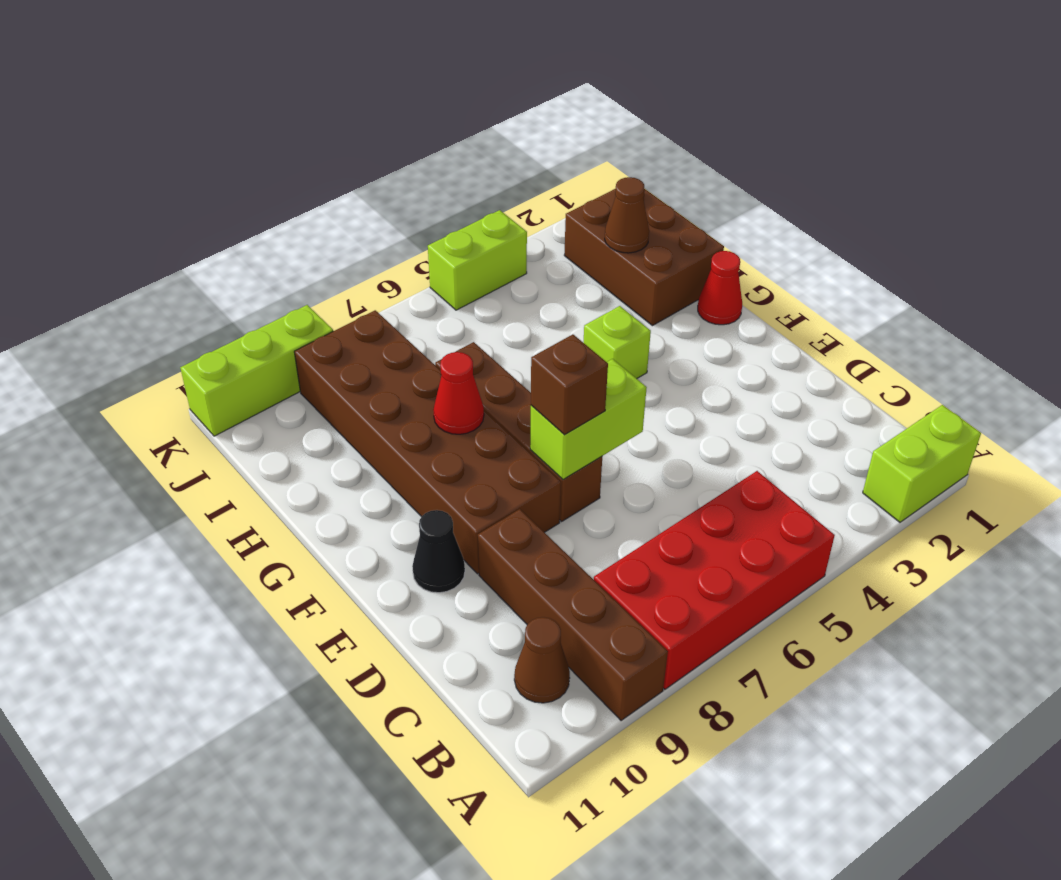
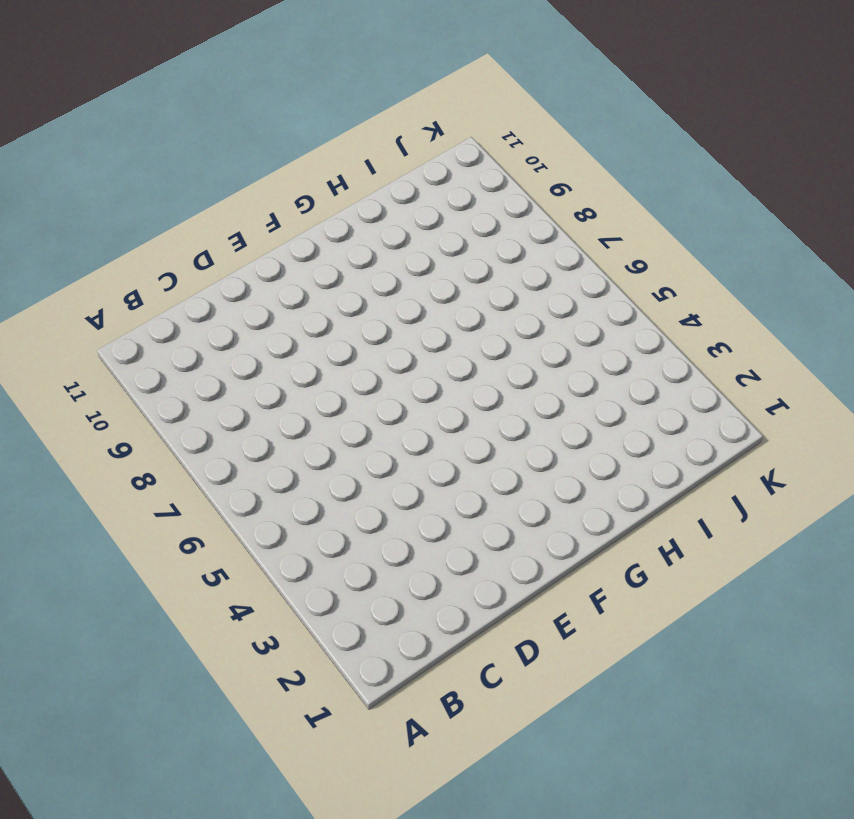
none -> lime brick A1:A2 level 1
none -> red brick A5:B8 level 1
none -> brown brick A9:D9 level 1

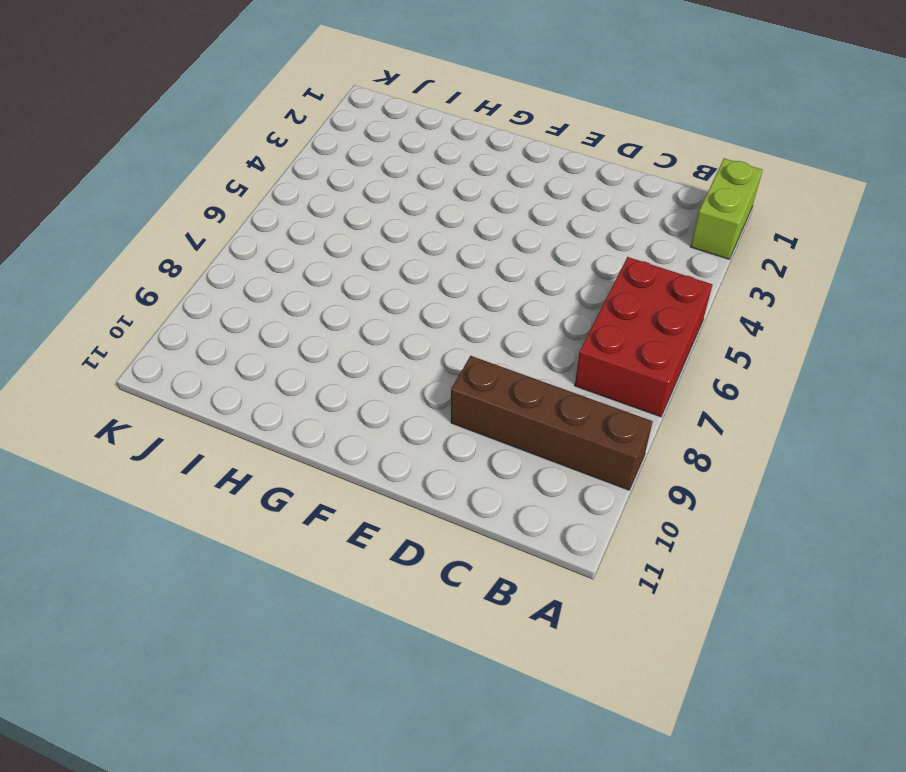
red brick A5:B7 level 1 -> red brick A5:B8 level 1
none -> brown cone B10 level 1
none -> brown brick E7:H7 level 1
none -> brown brick E8:J9 level 1

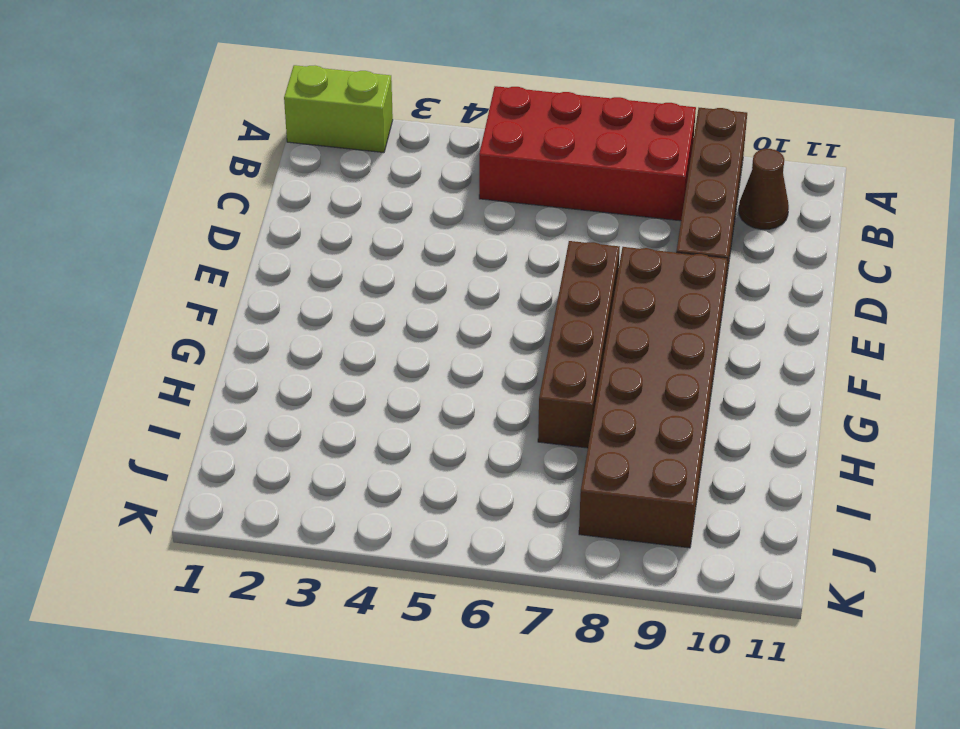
none -> black cone E10 level 1
none -> red cone G1 level 1
none -> lime brick G4 level 1

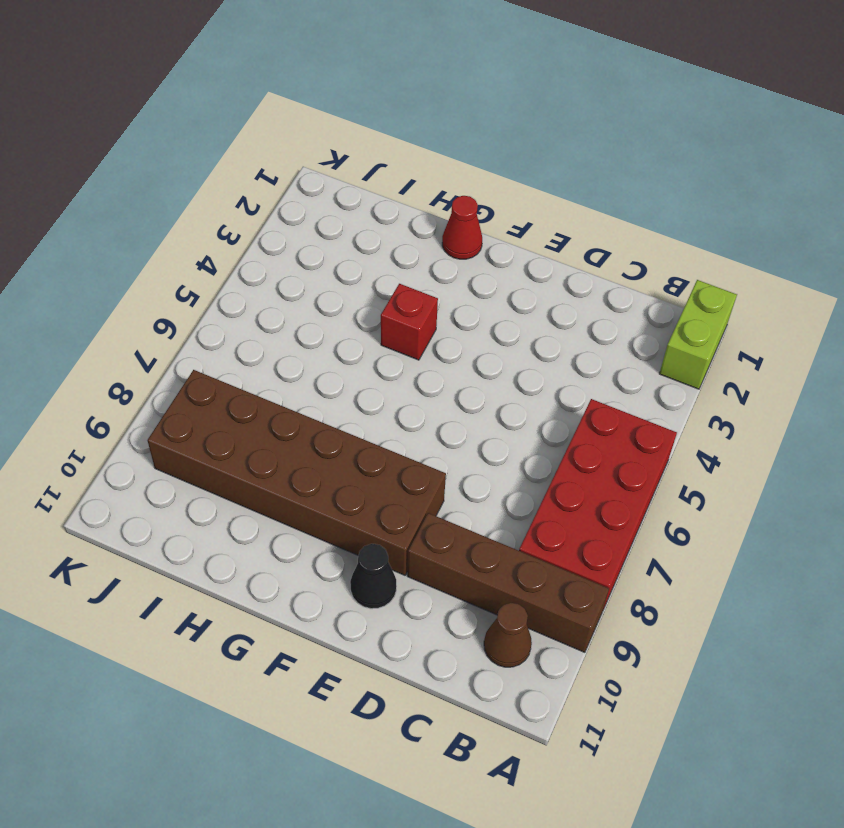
red brick G4 level 1 -> lime brick G4 level 1
none -> brown brick E7:H7 level 1
none -> brown brick H1:J2 level 1
none -> lime brick K4:K5 level 1

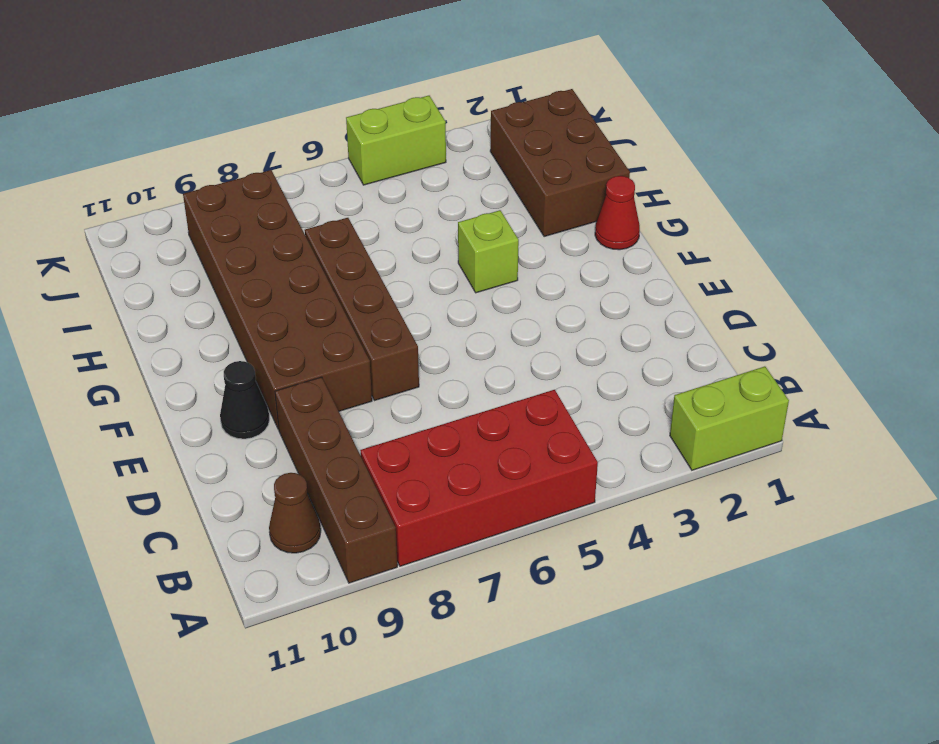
none -> lime brick K9:K11 level 1
none -> lime brick E6:E7 level 2
none -> red cone G8 level 2

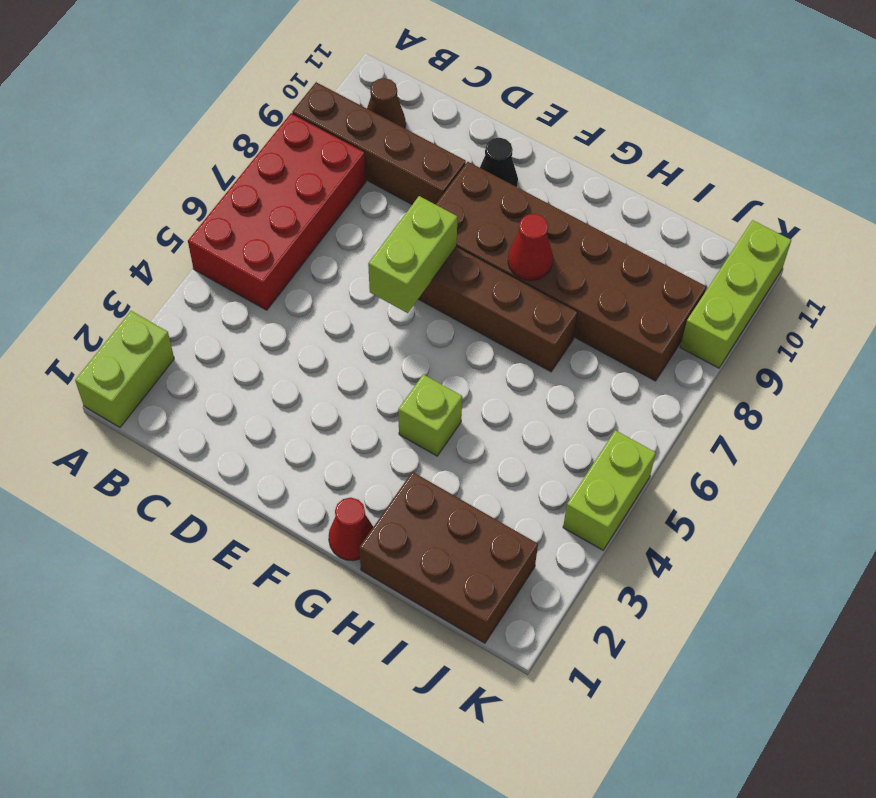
none -> brown cone I2 level 2
none -> brown brick E7 level 3

